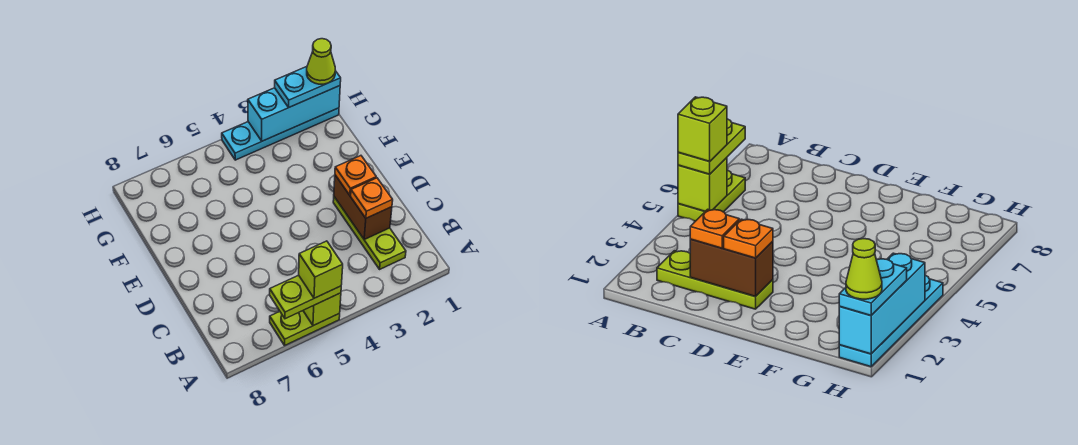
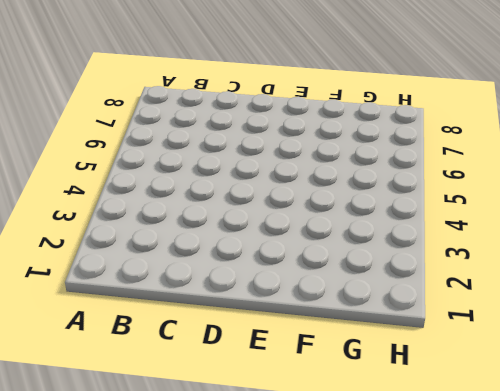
none -> lime plate A5:A6 level 1
none -> lime plate B2:D2 level 1
none -> cyan plate H1:H4 level 1

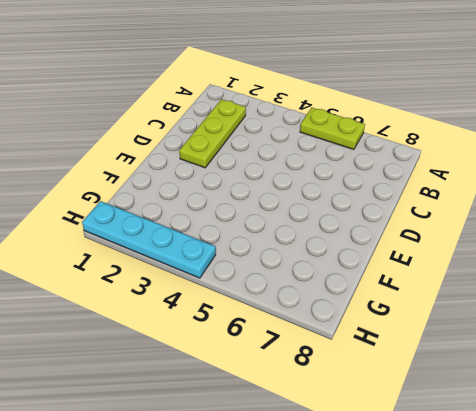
none -> lime brick A5 level 2
none -> brown brick C2:D2 level 2
none -> cyan brick H1:H3 level 2

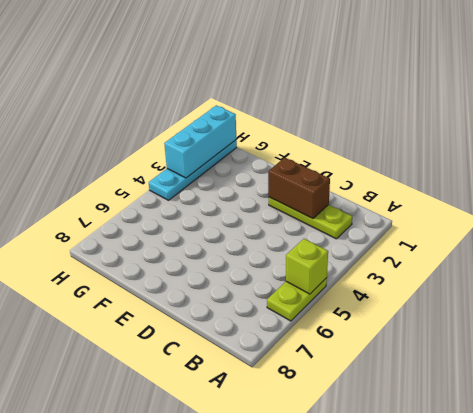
none -> lime plate A5:A6 level 3
none -> orange plate C2 level 3
none -> orange plate D2 level 3

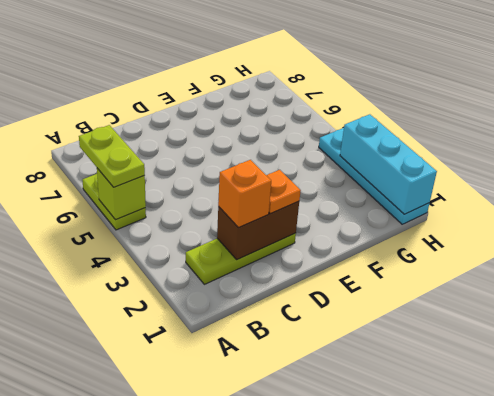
orange brick C2 level 3 -> orange plate C2 level 3
none -> cyan plate H1:H2 level 3
none -> lime brick A5 level 4
none -> lime cone H1 level 4

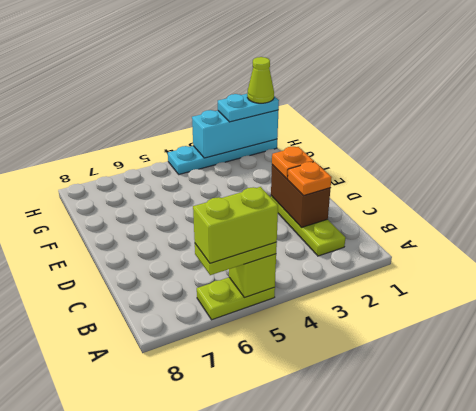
lime brick A5:A6 level 4 -> lime brick A5 level 4

